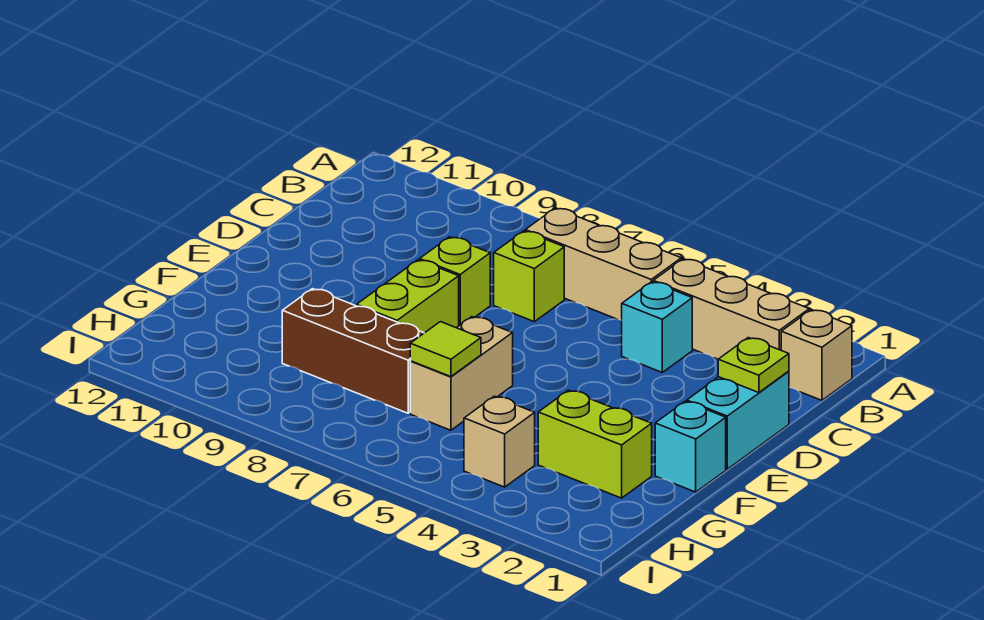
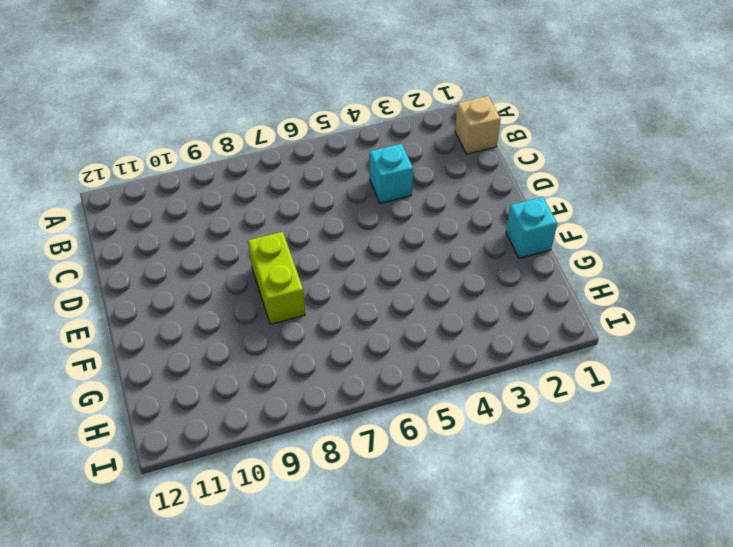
none -> tan brick B2:B4 level 1
none -> tan brick B5:B7 level 1
none -> lime brick C7 level 1

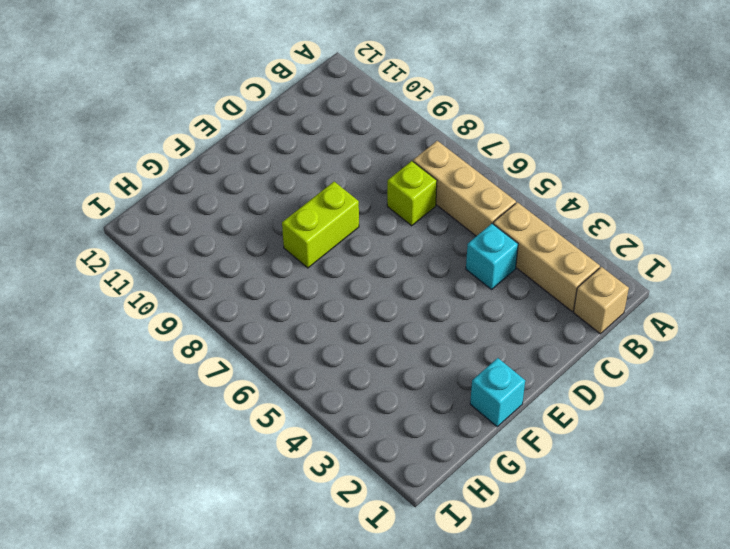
none -> cyan brick D1:E1 level 1
none -> lime brick D8 level 1
none -> tan brick F6:G6 level 1

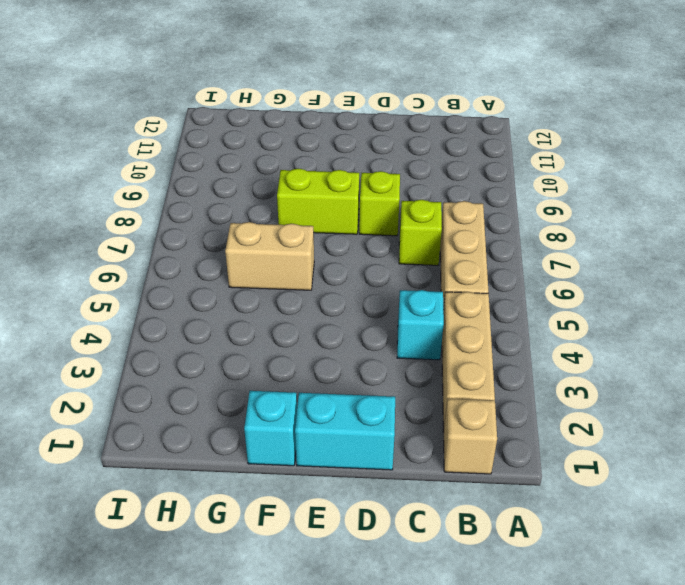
none -> lime brick G2:G3 level 1
none -> brown brick G7:G9 level 1
none -> tan brick H4 level 1

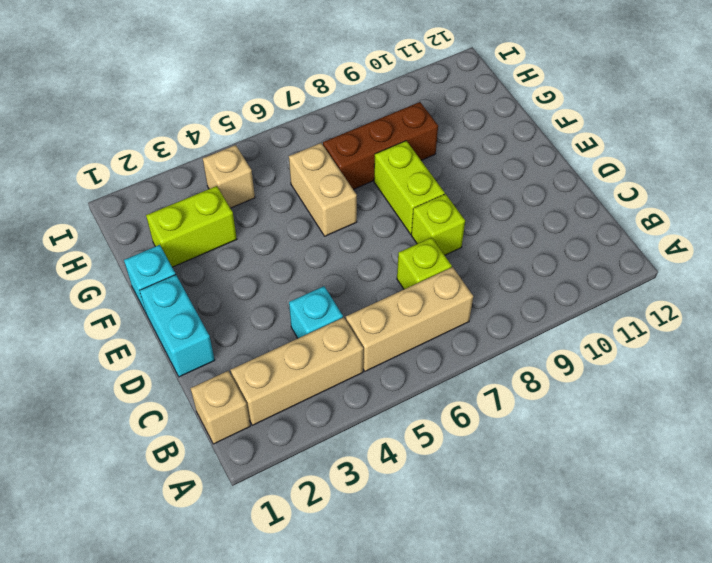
none -> lime plate D1 level 2
none -> lime tile G6 level 2

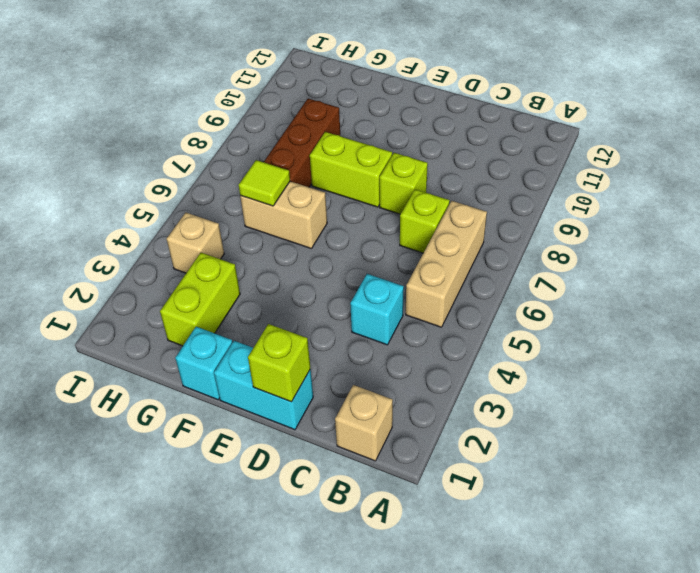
lime brick D1 level 2 -> lime plate D1 level 2
none -> tan brick B2:B4 level 1

